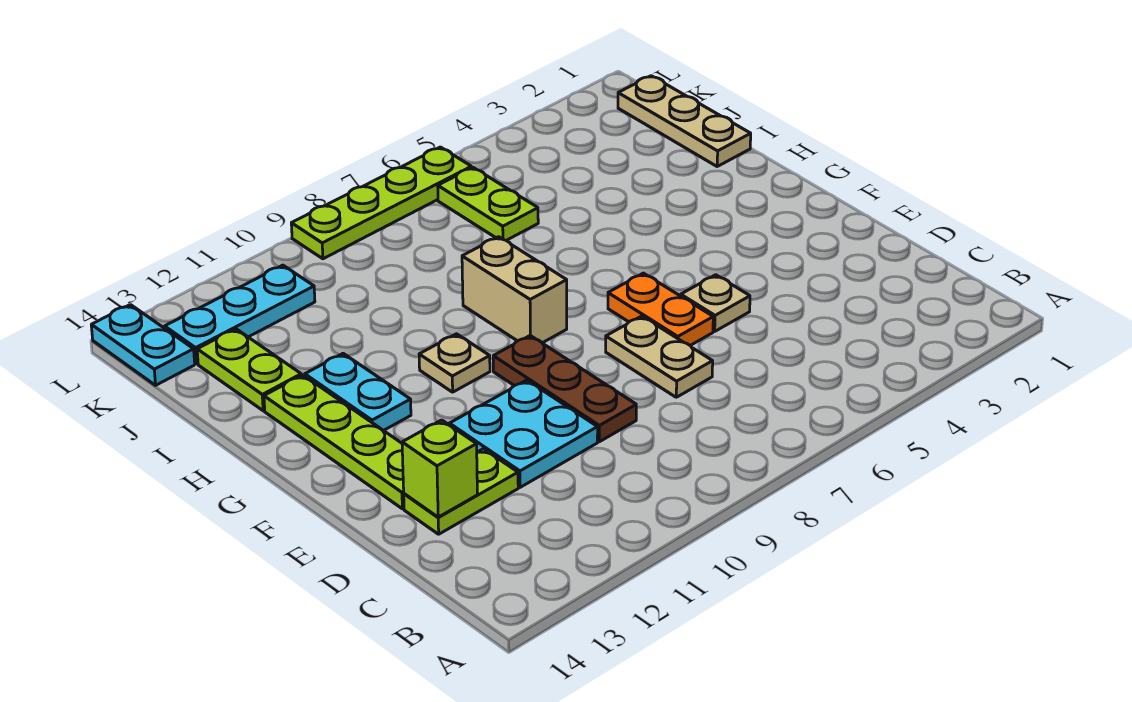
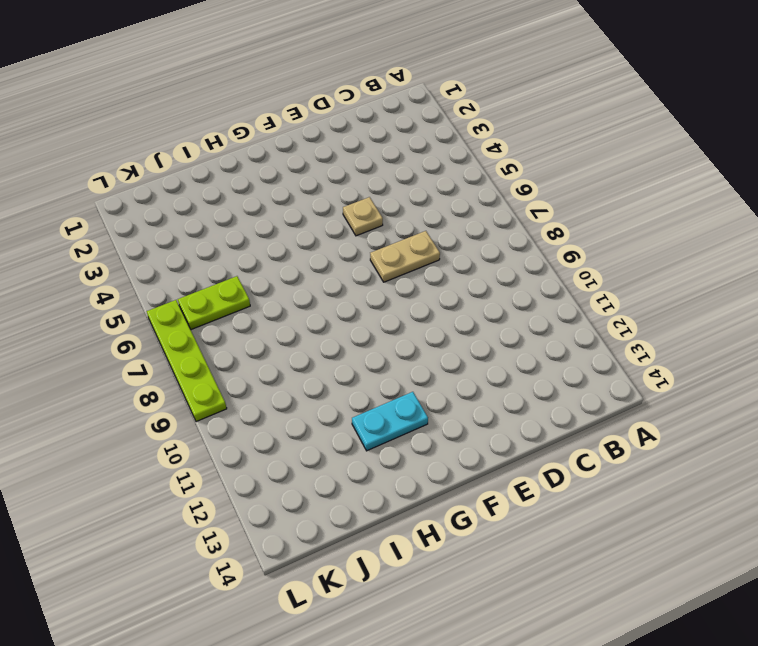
none -> brown plate D9:F9 level 1
none -> cyan plate D10:E11 level 1
none -> lime plate D12:D13 level 1

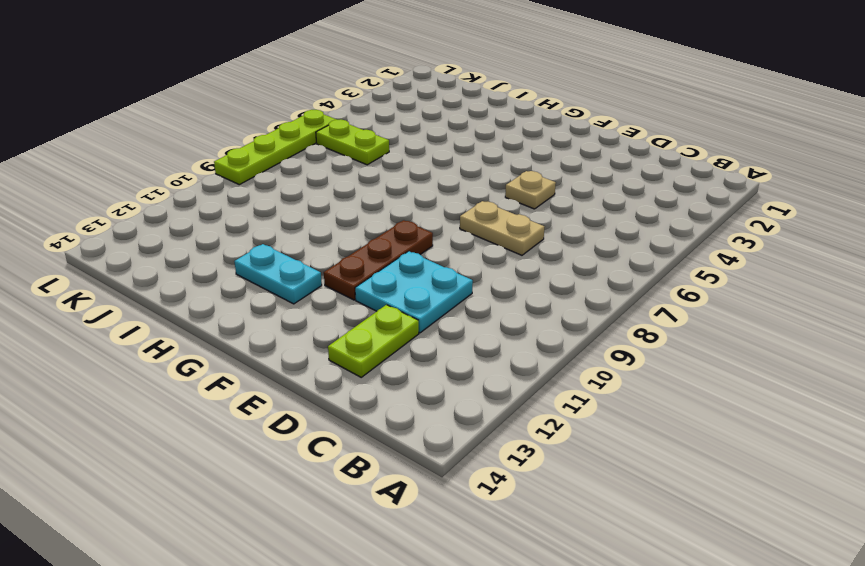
brown plate F9:F11 level 1 -> brown plate D9:F9 level 1
none -> orange plate E6:F6 level 1
none -> lime plate E13:H13 level 1
none -> tan brick G8:H8 level 1

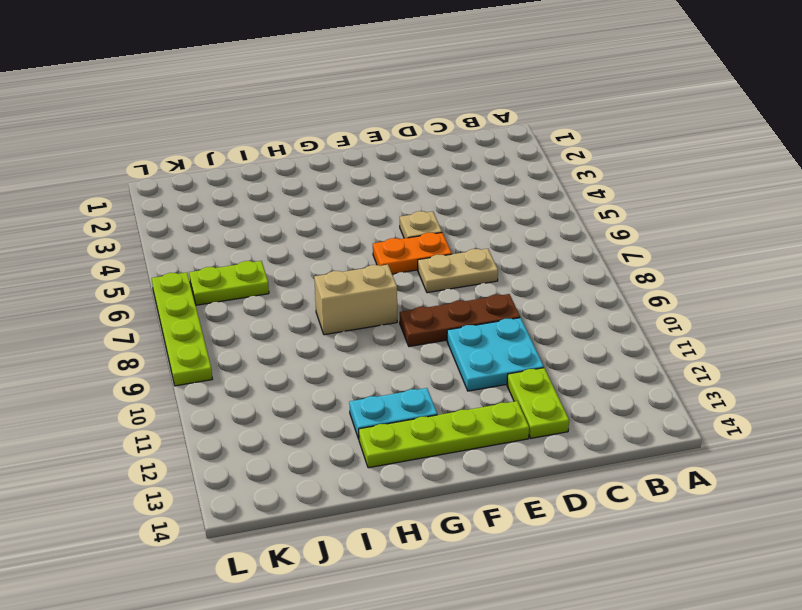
none -> tan plate G10 level 1
none -> tan plate I1:K1 level 1
none -> lime plate I13:J13 level 1

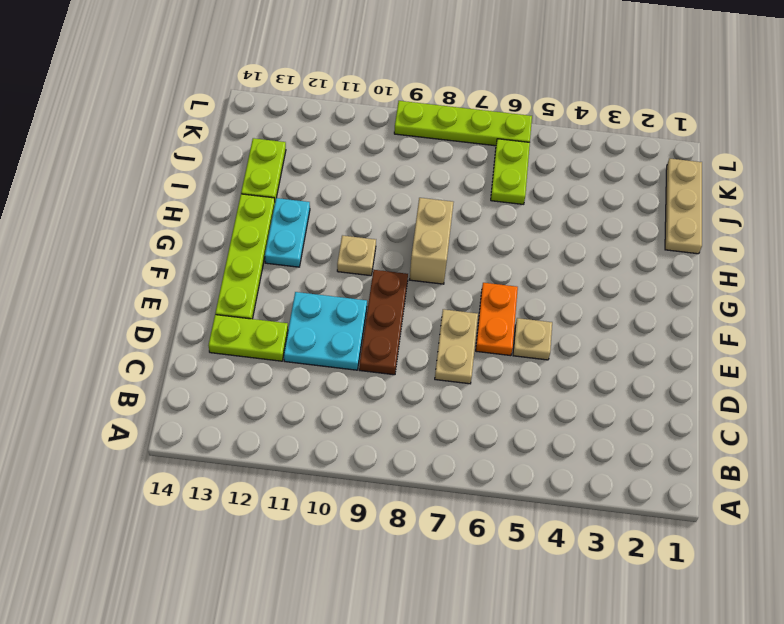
none -> cyan plate K11:K13 level 1
none -> cyan plate K14:L14 level 1
none -> lime brick D13 level 2

